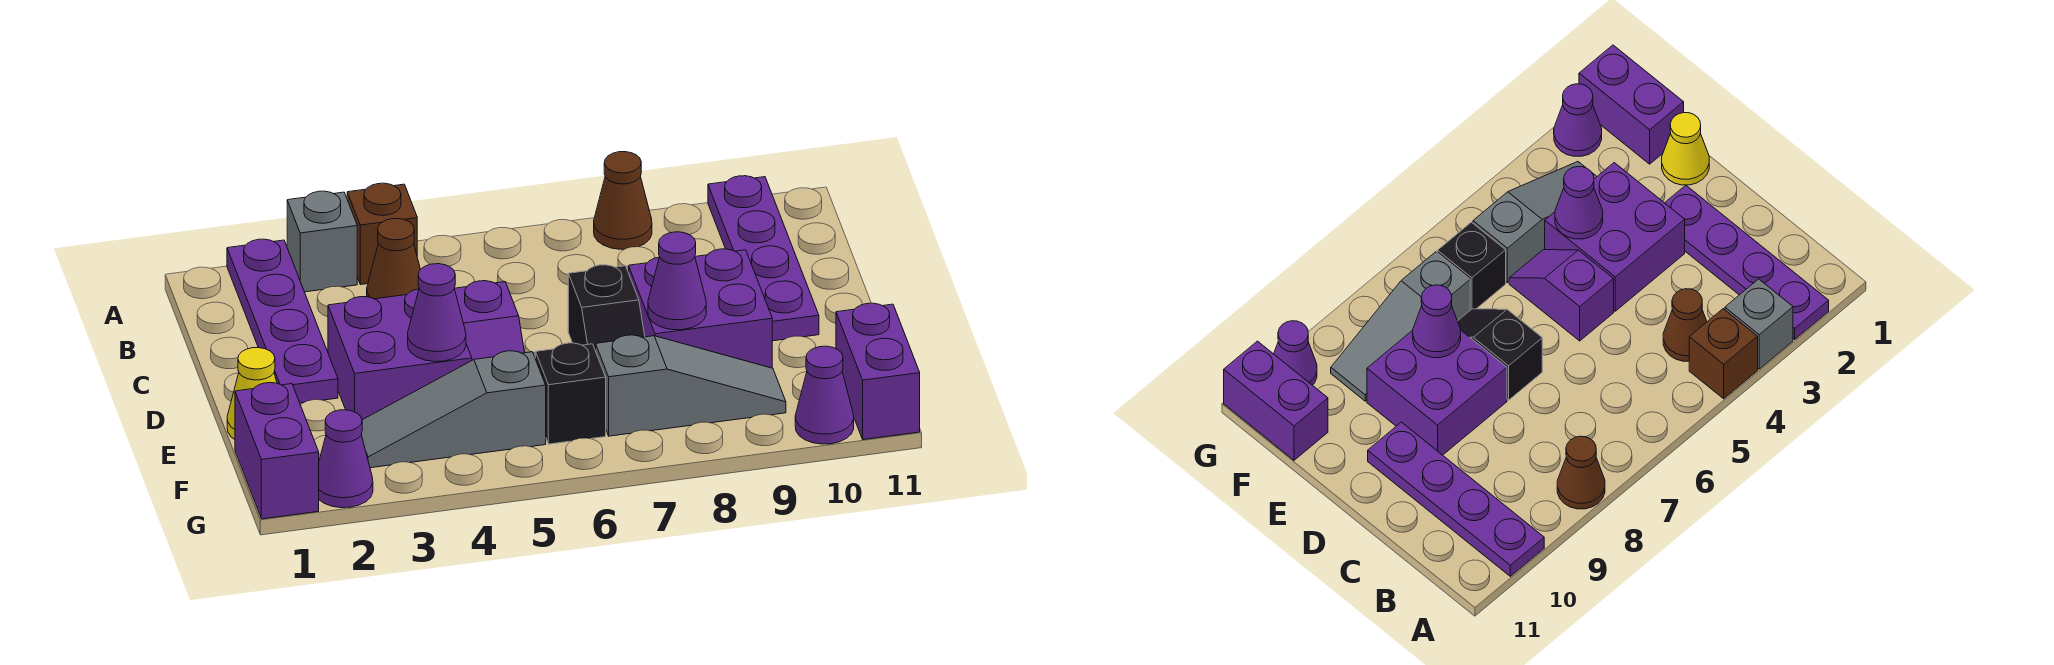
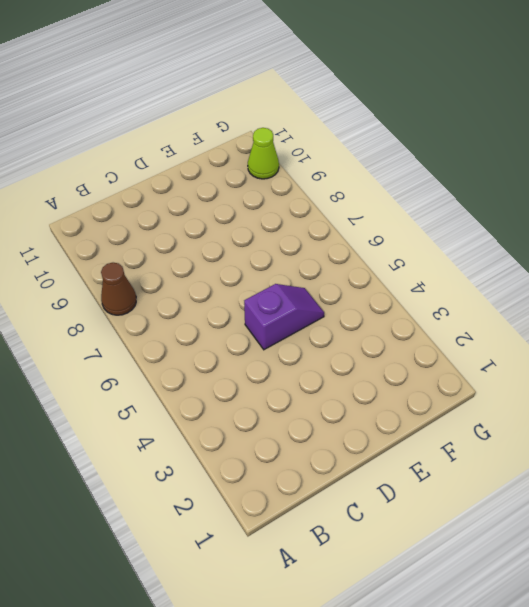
lime cone G10 level 1 -> purple cone G10 level 1
none -> purple plate A2:D2 level 1
none -> grey brick A3 level 1
none -> brown brick A4 level 1

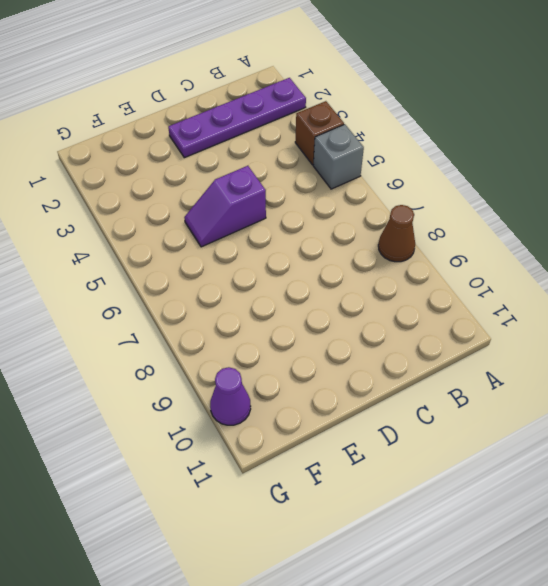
grey brick A5 level 1 -> grey brick A3 level 1
none -> purple plate A10:D10 level 1
none -> brown cone B4 level 1
none -> purple brick D3:E4 level 1

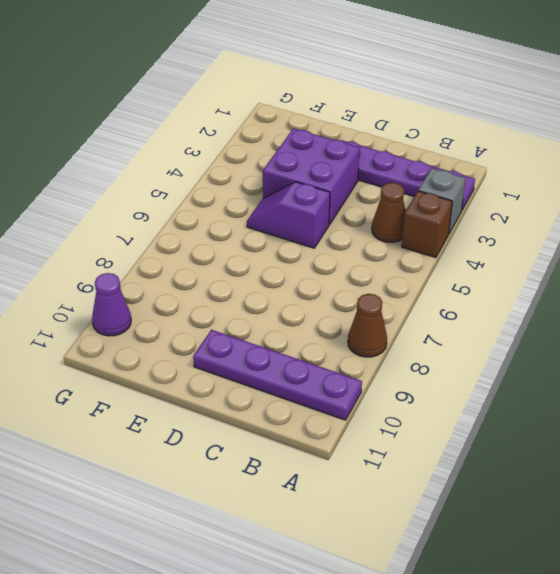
none -> black slope D7:E7 level 1 top D
none -> purple brick D8:E9 level 1
none -> yellow cone E1 level 1

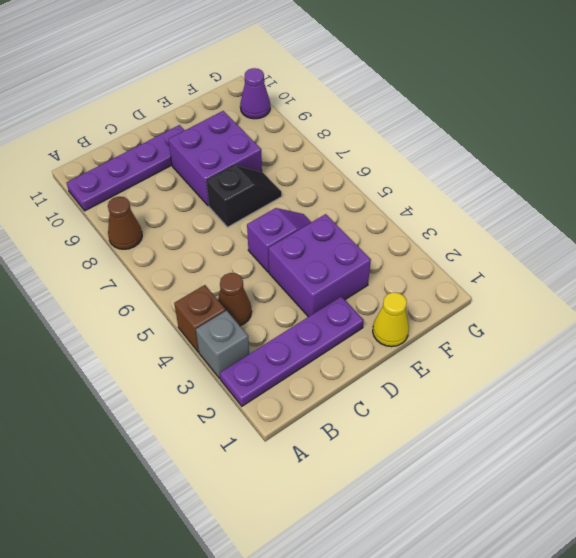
none -> purple brick F1:G1 level 1
none -> grey slope F3:F5 level 1 top 5
none -> black brick F6 level 1

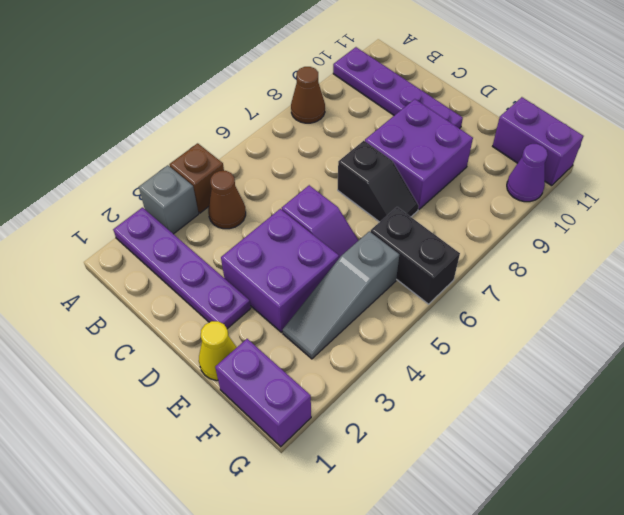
black brick F6:G6 level 1 -> black brick F6 level 1
none -> grey slope F7:F9 level 1 top 7
none -> purple cone G2 level 1
none -> purple cone E4 level 2

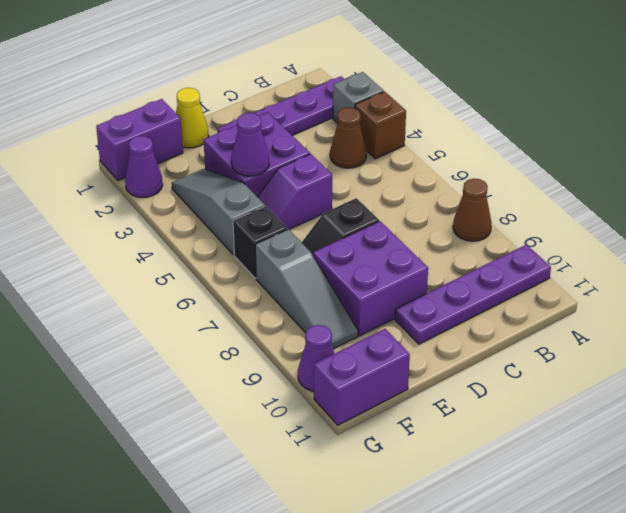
none -> purple cone E8 level 2

